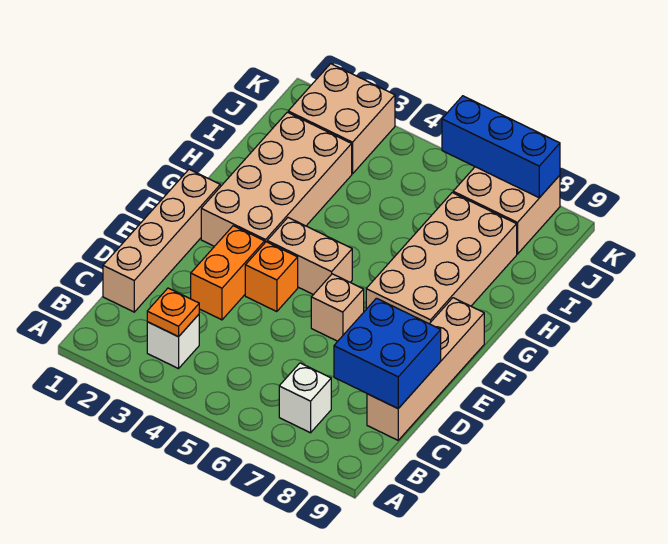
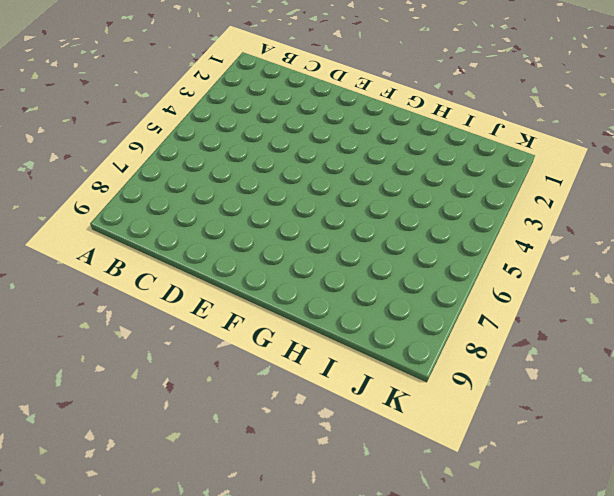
none -> white brick B3 level 1
none -> white brick B7 level 1
none -> tan brick C1:F1 level 1

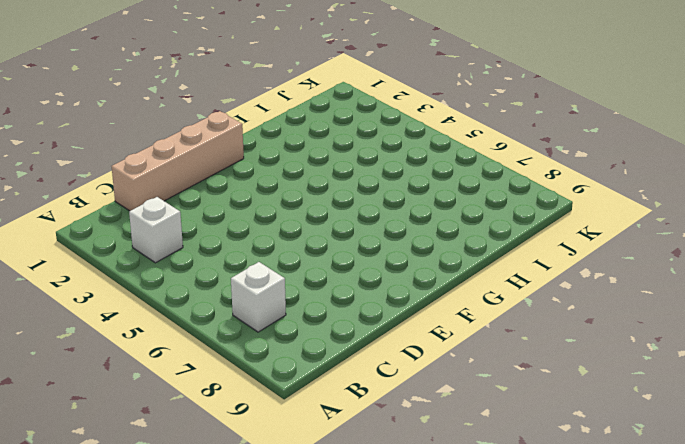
none -> tan brick C9:F9 level 1
none -> orange brick D3:E3 level 1
none -> orange brick E4 level 1

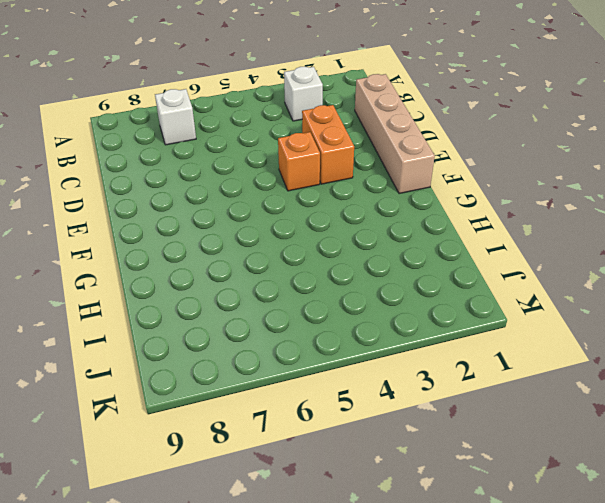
none -> tan brick C9:F9 level 1
none -> tan brick E6 level 1
none -> tan brick F2:I3 level 1

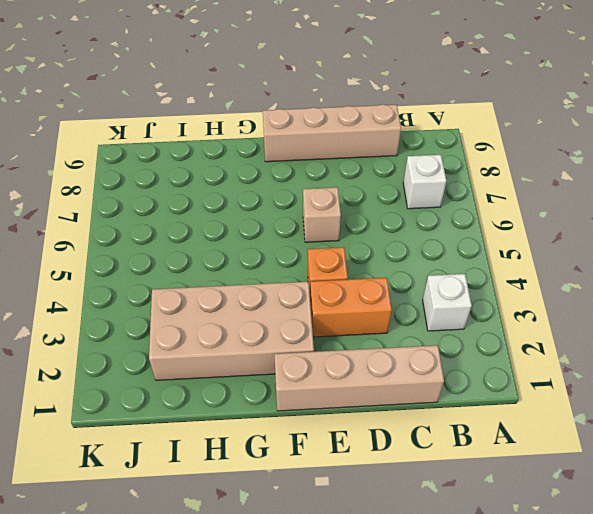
none -> tan brick F4:F5 level 1
none -> tan brick F7:I8 level 1
none -> tan brick J2:K3 level 1

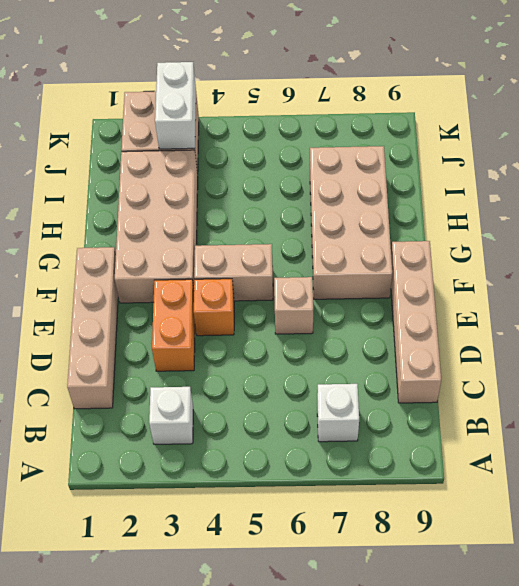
white brick J3:K3 level 2 -> none
none -> tan brick J7:K8 level 1
none -> orange plate B3 level 2
none -> blue brick C8:D9 level 2

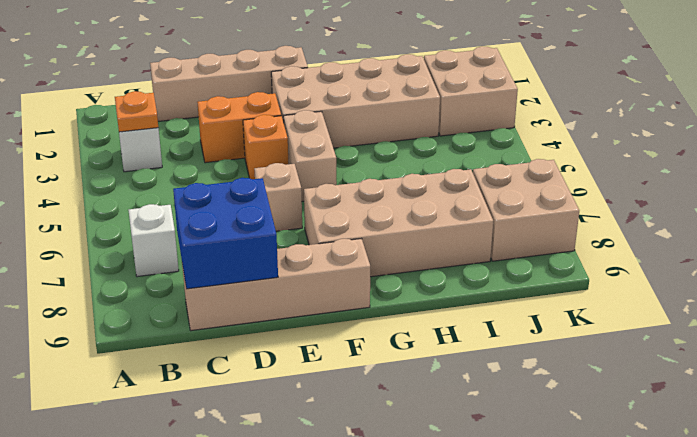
none -> blue brick K6:K8 level 2

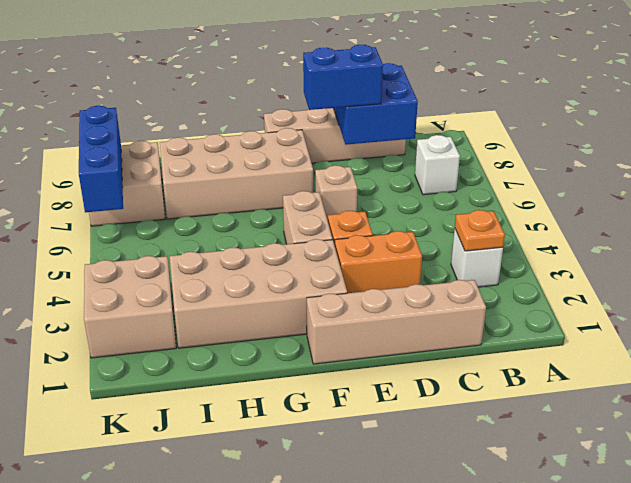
blue brick D8:E8 level 3 -> none

